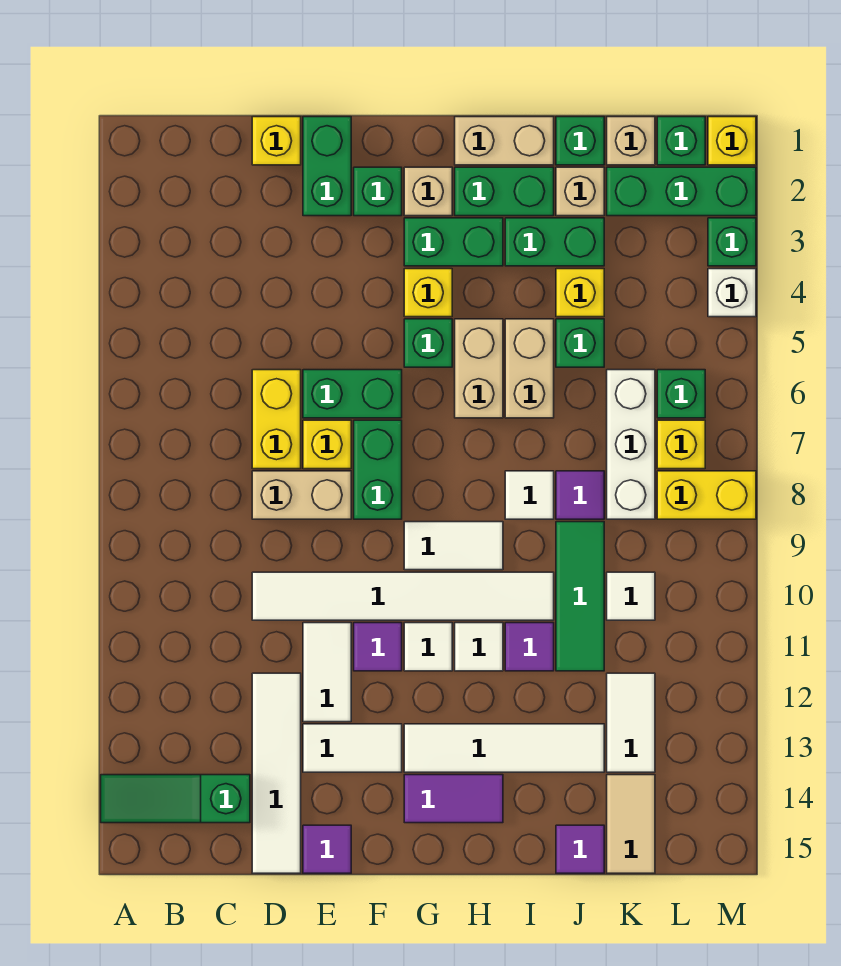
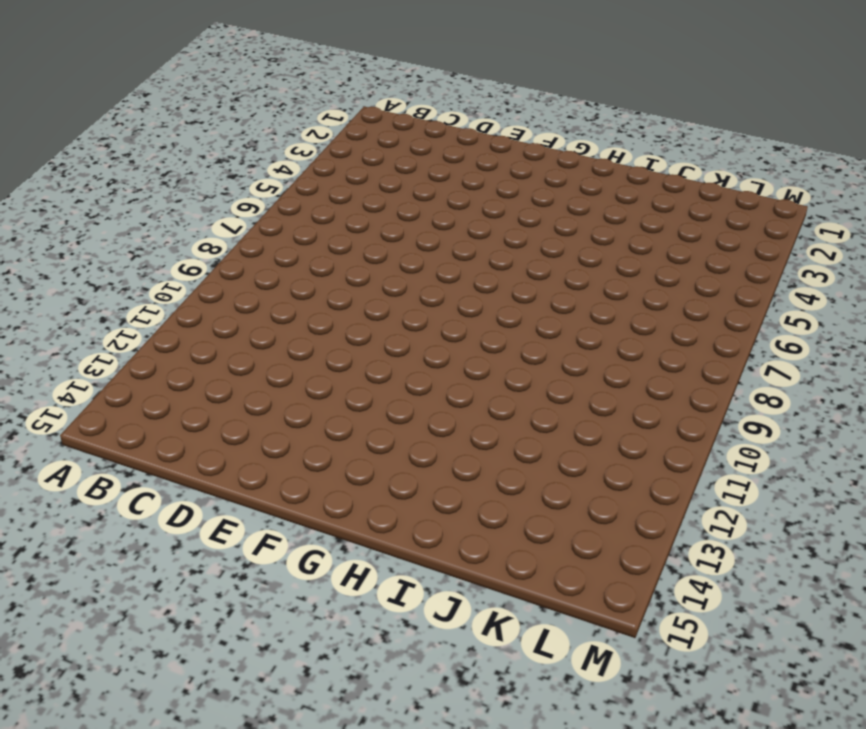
none -> green slope A14:C14 level 1 top C
none -> yellow brick D1 level 1
none -> yellow brick D6:D7 level 1
none -> tan brick D8:E8 level 1

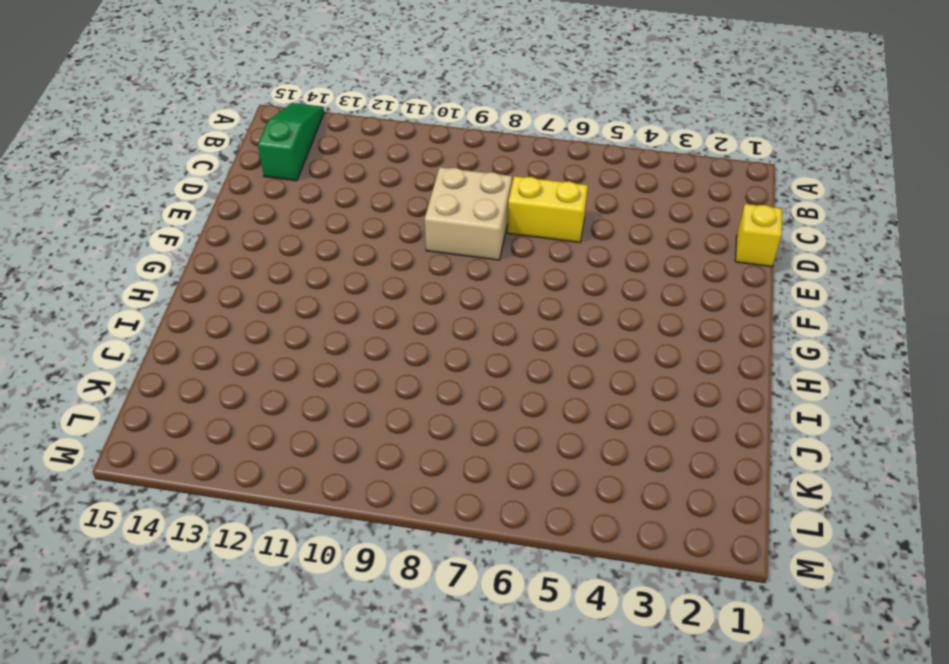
tan brick D8:E9 level 1 -> tan brick D8:E8 level 1
none -> white tile D10:I10 level 1
none -> white tile D12:D15 level 1
none -> green brick E1:E2 level 1
none -> green brick E6:F6 level 1

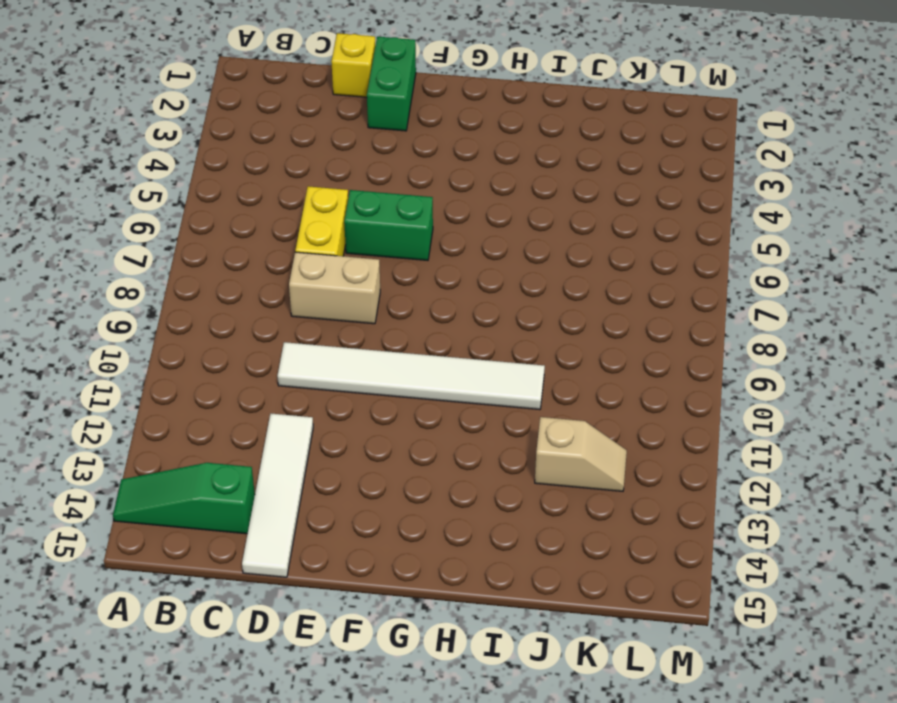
tan slope J12:K12 level 1 top J -> white tile K12:K13 level 1
none -> yellow brick E7 level 1
none -> white tile E11:E12 level 1
none -> white tile E13:F13 level 1
none -> purple tile E15 level 1

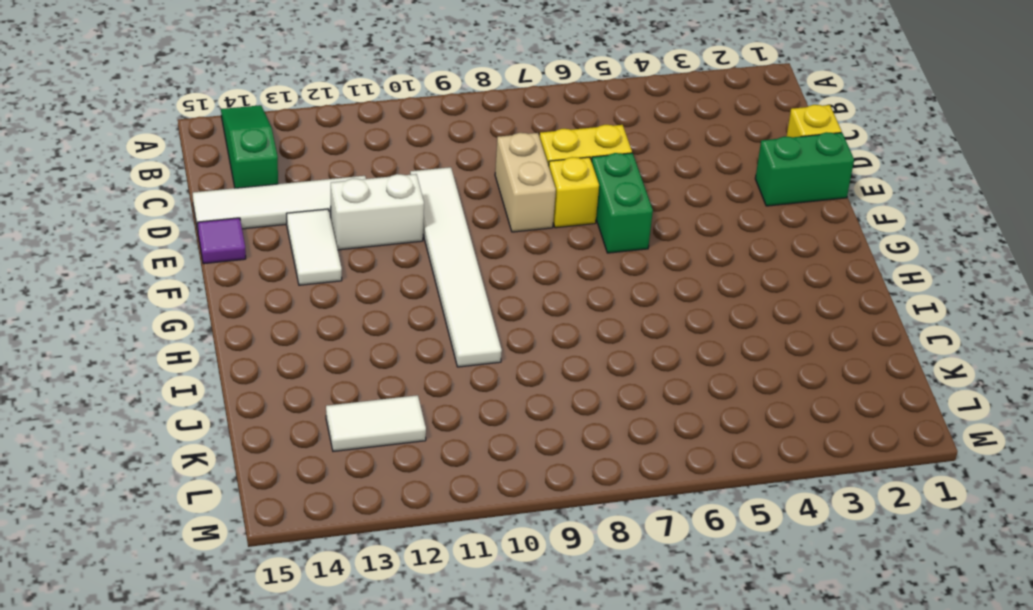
white brick E11:E12 level 1 -> white tile E11:E12 level 1
none -> green brick F2 level 1
none -> green brick F7:F8 level 1
none -> purple tile F11 level 1
none -> tan brick G2 level 1

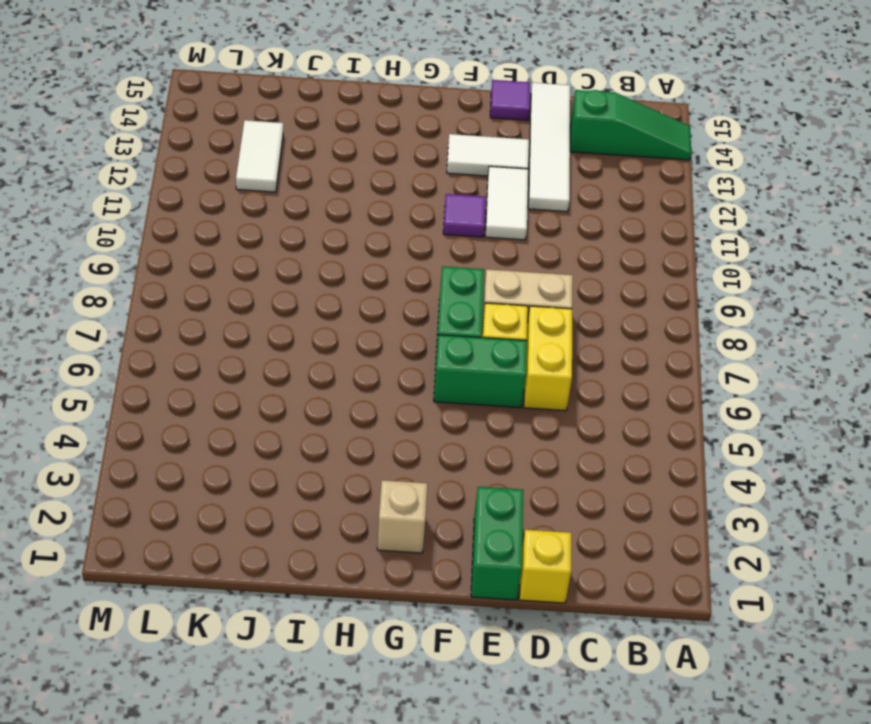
none -> white tile D10:I10 level 1
none -> green brick F2 level 1
none -> green brick G3:H3 level 1
none -> yellow brick G4 level 1

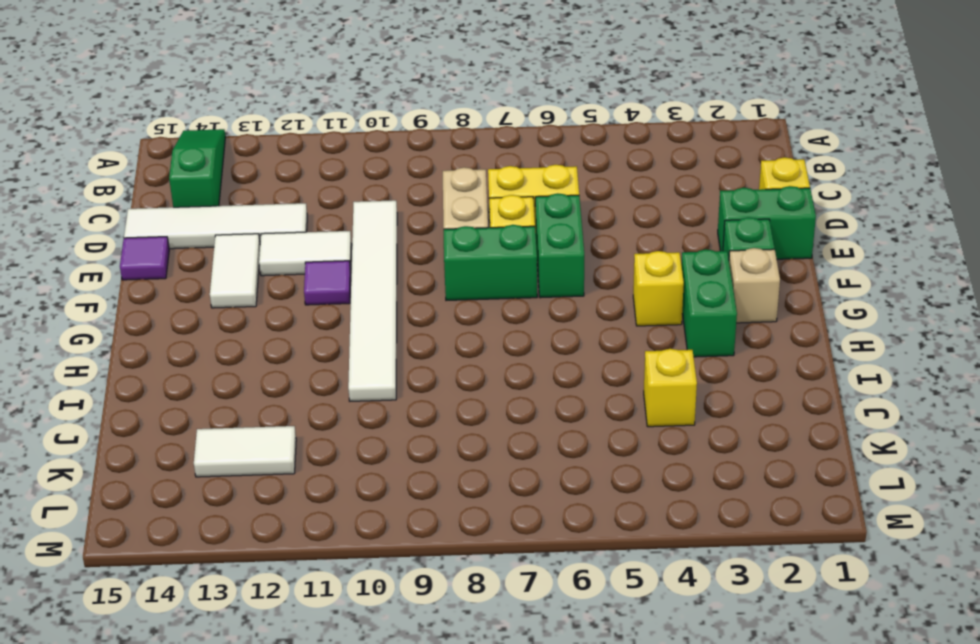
none -> green brick G5 level 1
none -> white tile G9:H9 level 1
none -> white tile G11 level 1
none -> white tile G13:J13 level 1

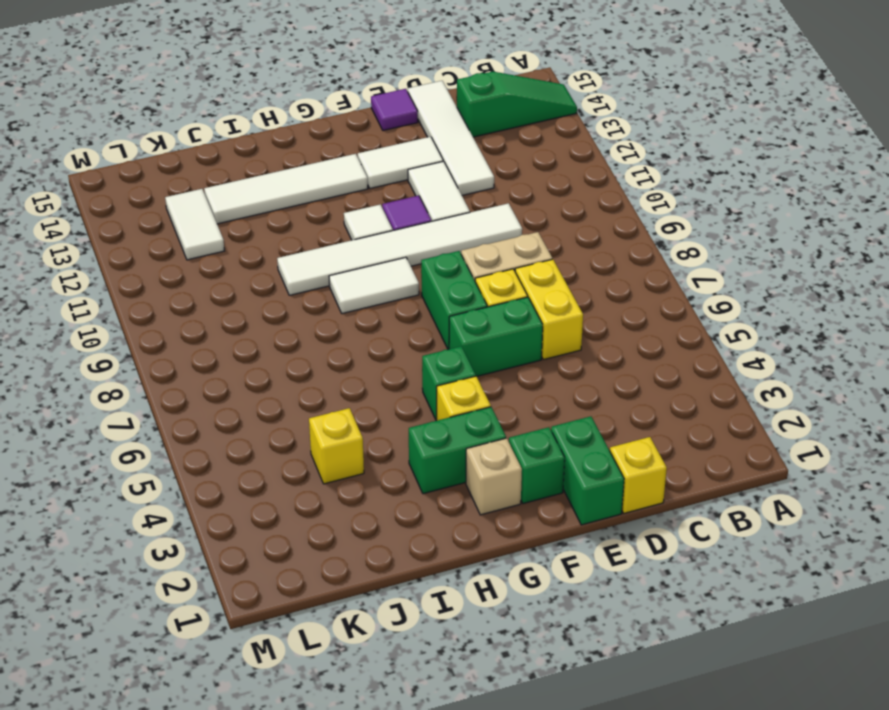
none -> purple tile G14:H14 level 1
none -> tan brick H1:I1 level 1
none -> green brick H2:I2 level 1
none -> tan brick H5:H6 level 1

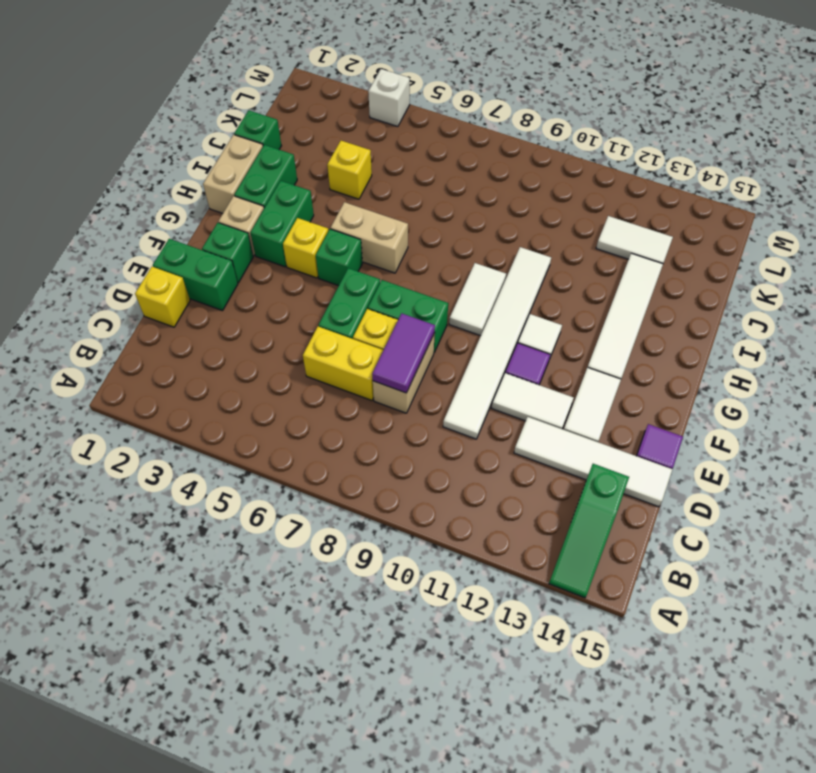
purple tile D8:E8 level 2 -> purple tile G14:H14 level 1
none -> white tile H11 level 1
none -> green brick I3:J3 level 1
none -> tan brick I5:I6 level 1
none -> white tile I8 level 1

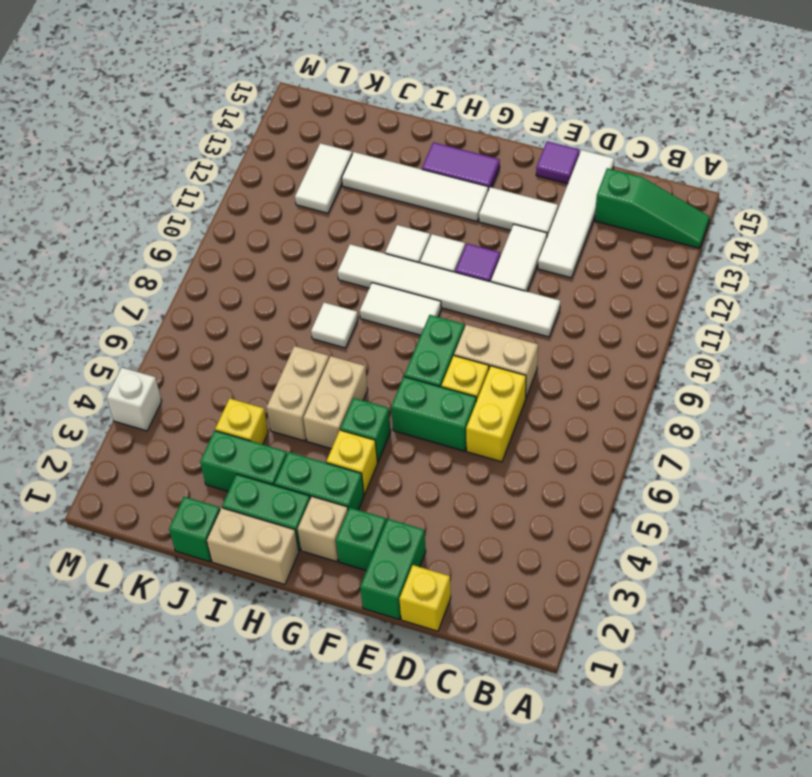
none -> purple tile I11 level 1
none -> tan brick J2 level 1
none -> green brick J5 level 1
none -> purple tile J8 level 1

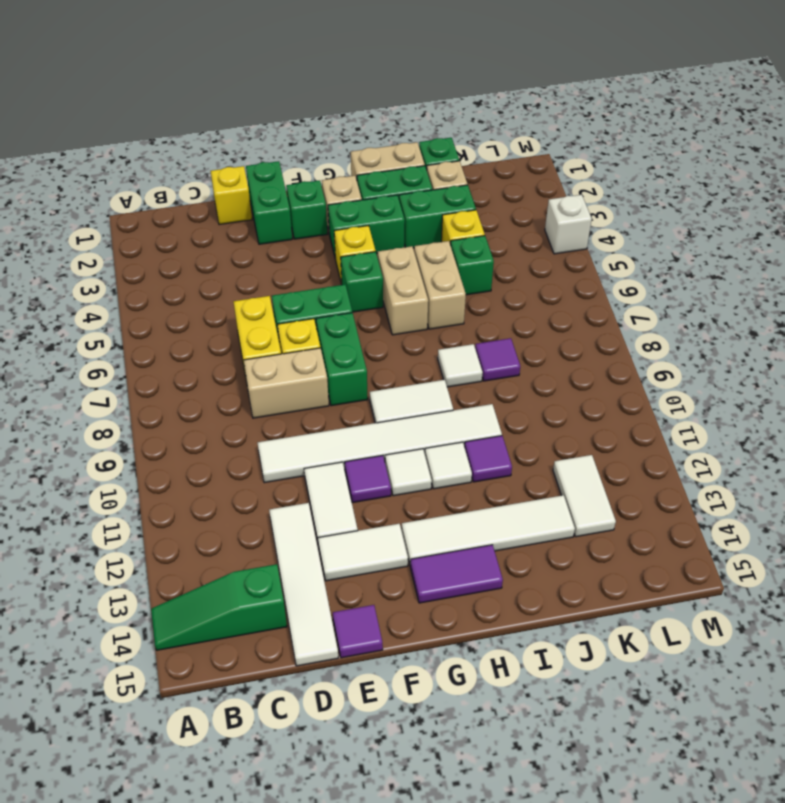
none -> green tile J9:J11 level 1
none -> purple tile J15 level 1
none -> tan brick K1 level 1
none -> green brick K2:M2 level 1

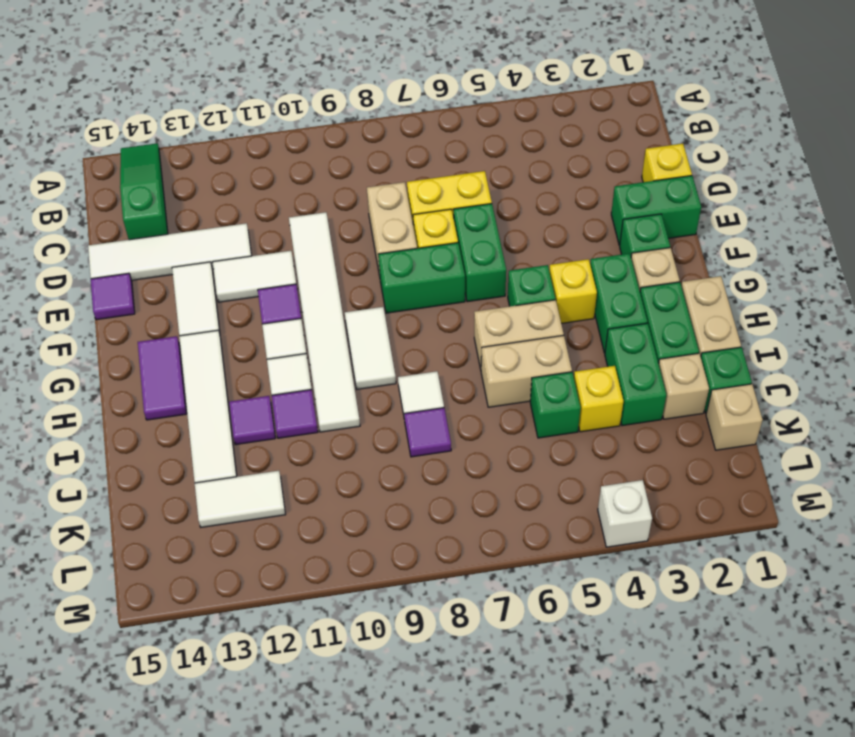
purple tile I12 level 1 -> purple tile J15 level 1
none -> green tile J9:J11 level 1
none -> green brick K2:M2 level 1
none -> white brick K6:K8 level 1
none -> white tile K10 level 1

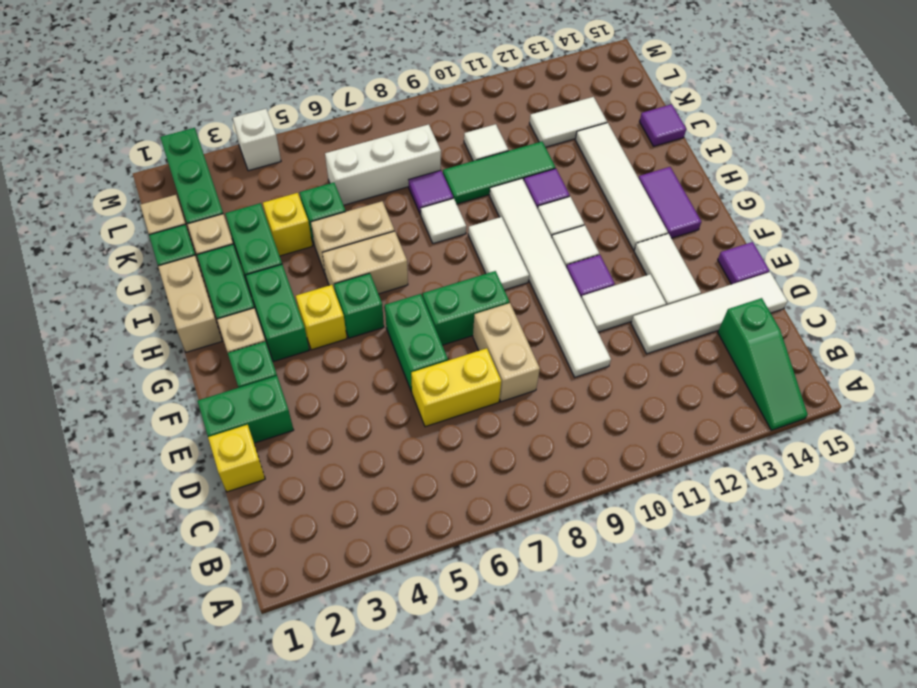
none -> yellow brick E7 level 1
none -> tan tile K14:K15 level 1
none -> green brick L1 level 1
none -> green brick L6 level 1

